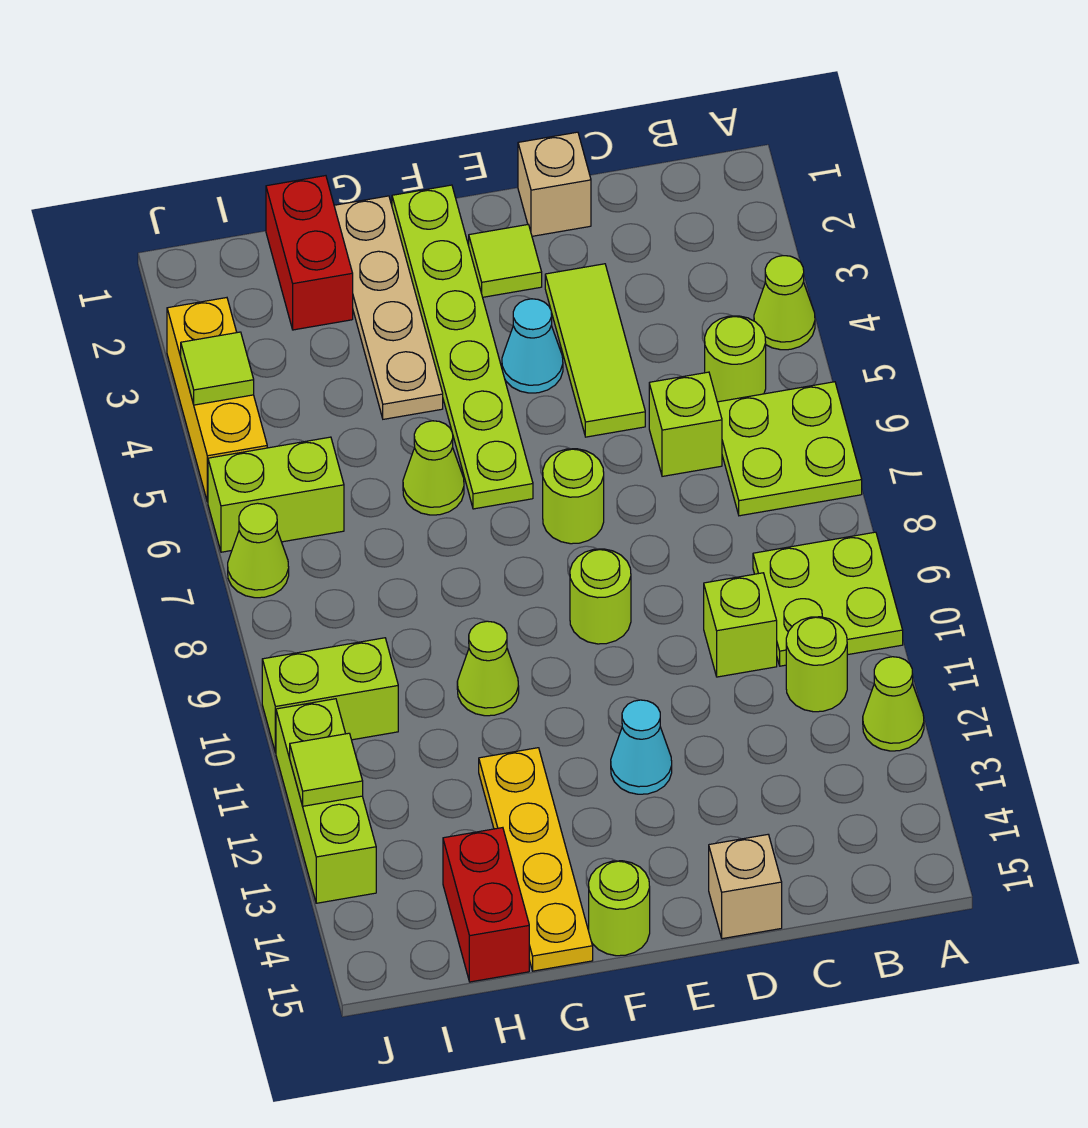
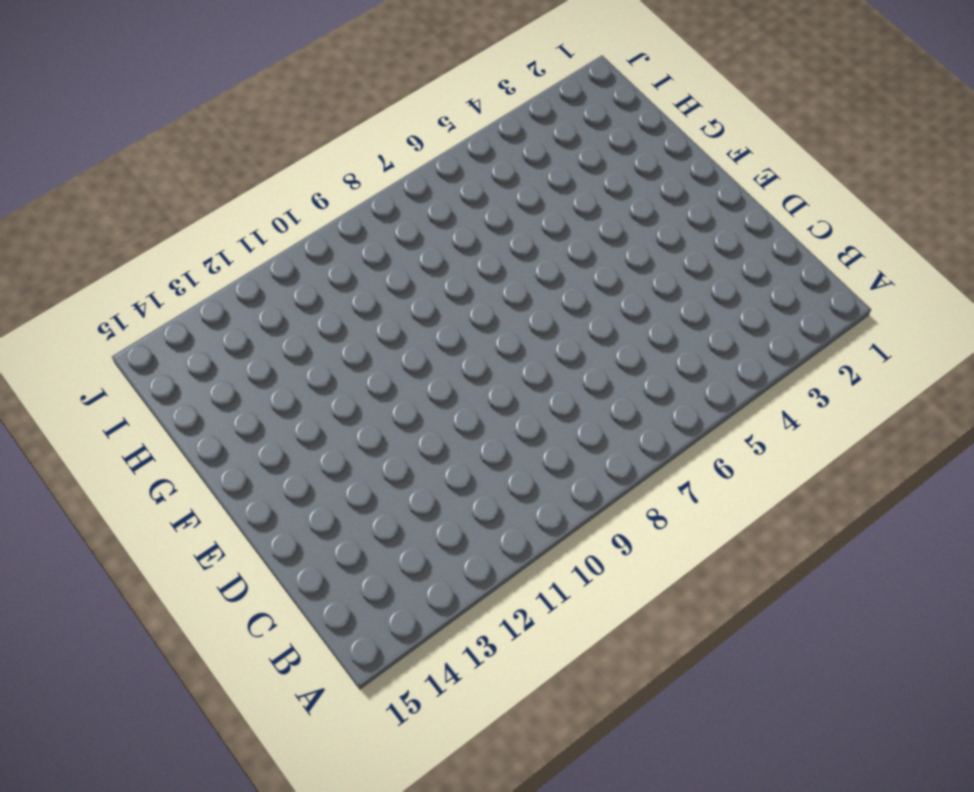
none -> lime cone A4 level 1
none -> lime plate A6:B7 level 1
none -> lime plate A9:B10 level 1
none -> lime cone A12 level 1

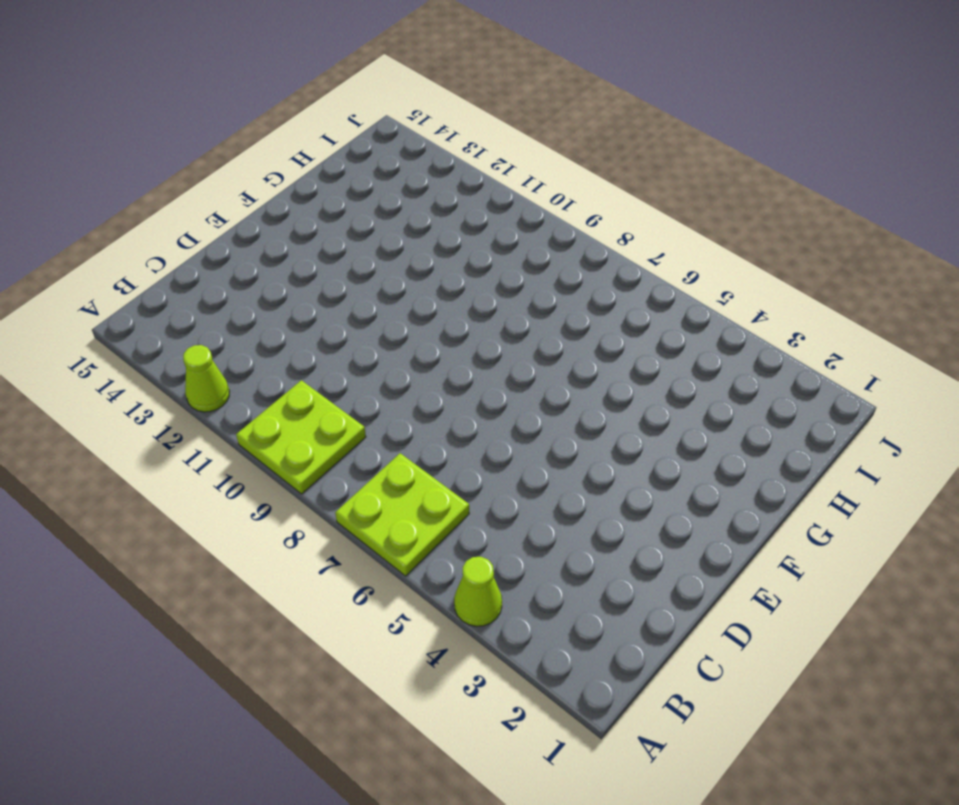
none -> lime round brick B5 level 1
none -> lime round brick B11 level 1
none -> lime brick C6 level 1
none -> lime brick C10 level 1

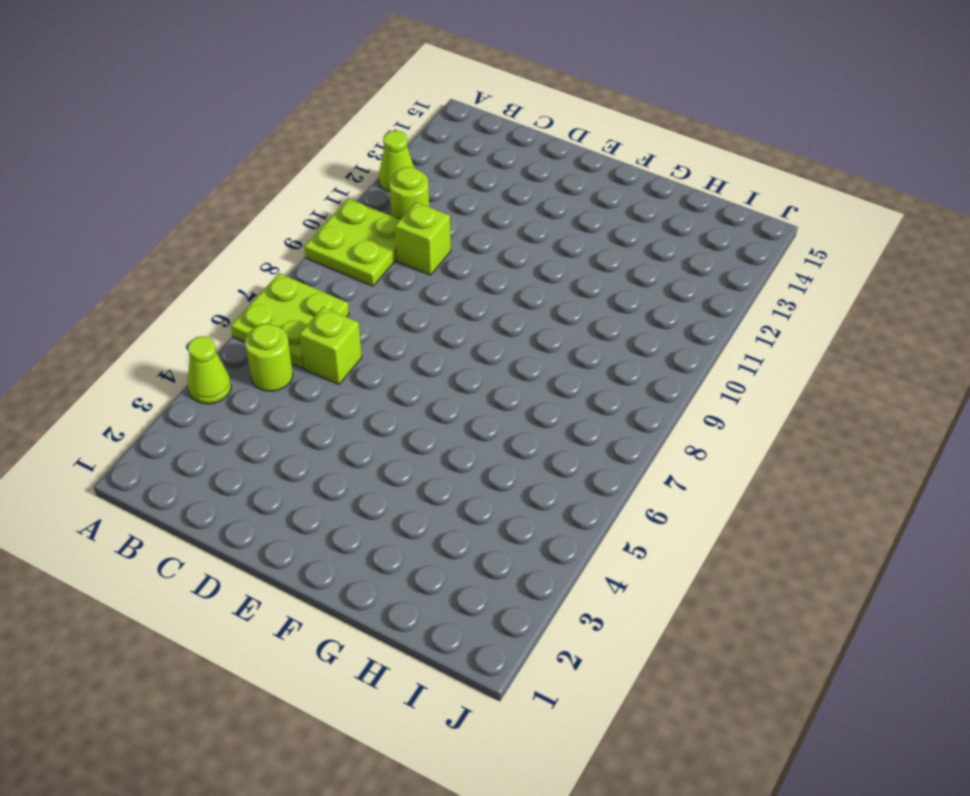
none -> tan brick D1 level 1
none -> lime tile D3:D5 level 1
none -> tan brick D15 level 1
none -> lime tile E2 level 1

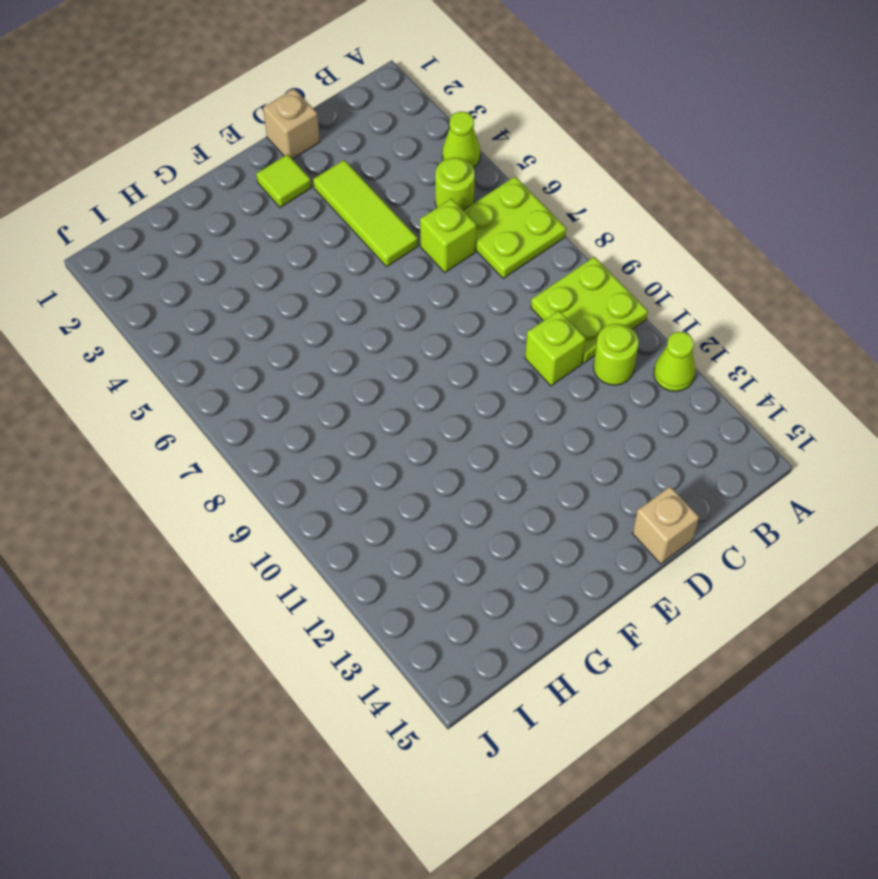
none -> cyan cone E4 level 1
none -> lime round brick E7 level 1
none -> lime round brick E9 level 1
none -> cyan cone E12 level 1

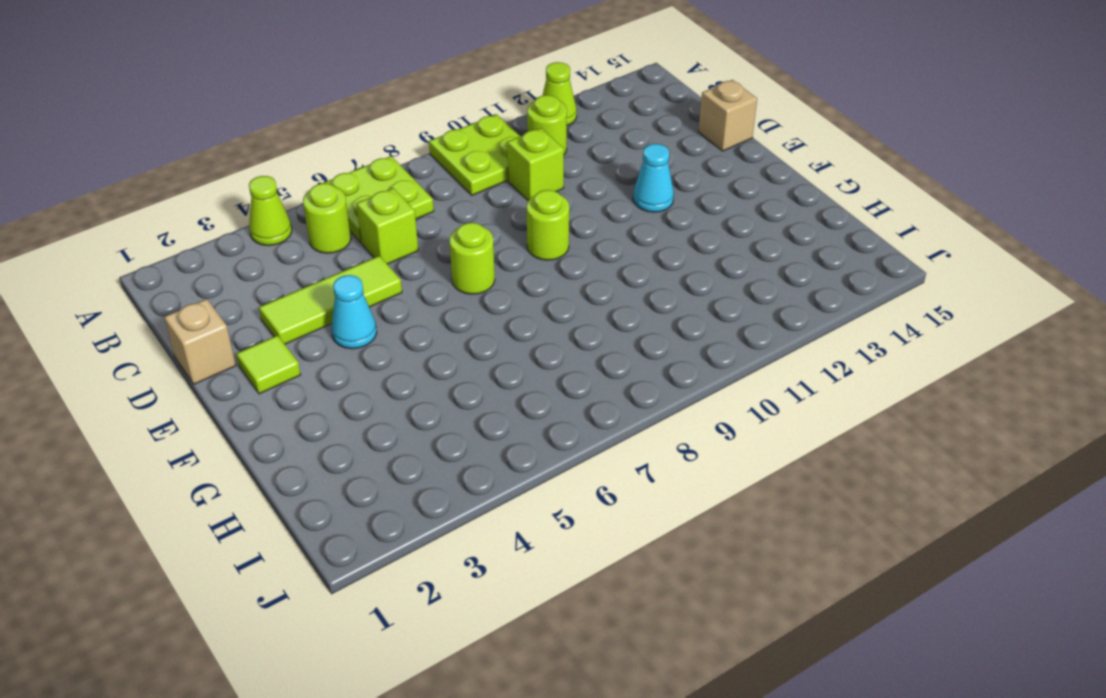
none -> lime plate F1:F6 level 1
none -> lime round brick F15 level 1
none -> tan plate G1:G4 level 1
none -> lime cone G6 level 1

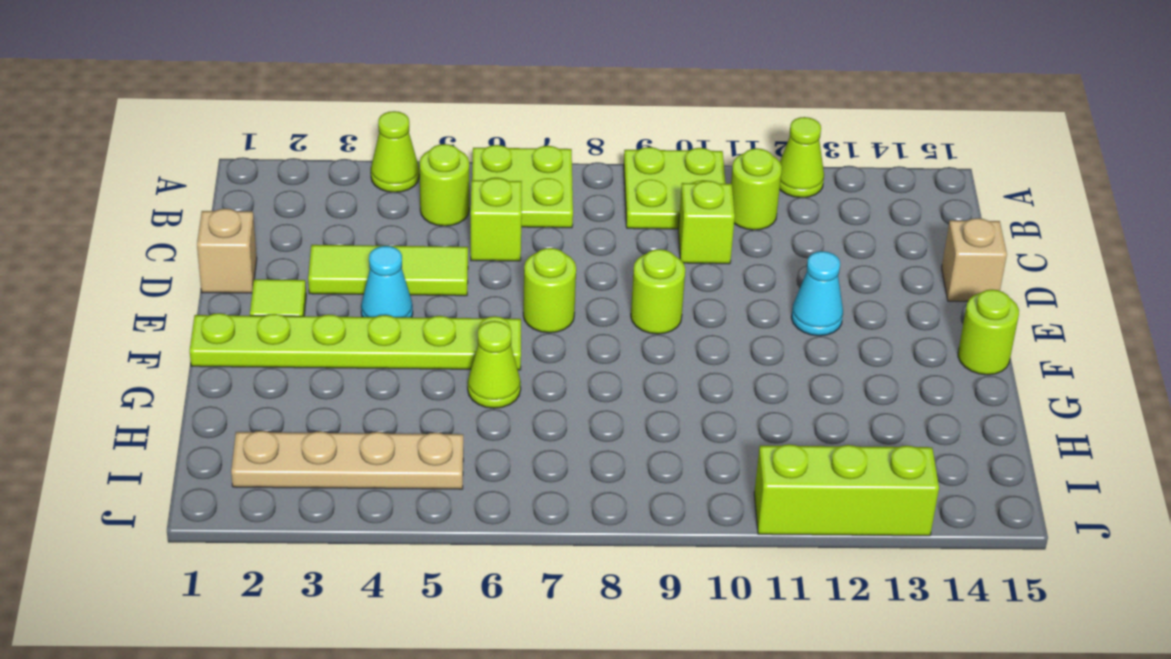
tan plate I2:I5 level 1 -> tan plate G1:G4 level 1
none -> lime cone G10 level 1
none -> yellow plate G12:G15 level 1
none -> red brick H1:H2 level 1
none -> red brick H14:H15 level 1

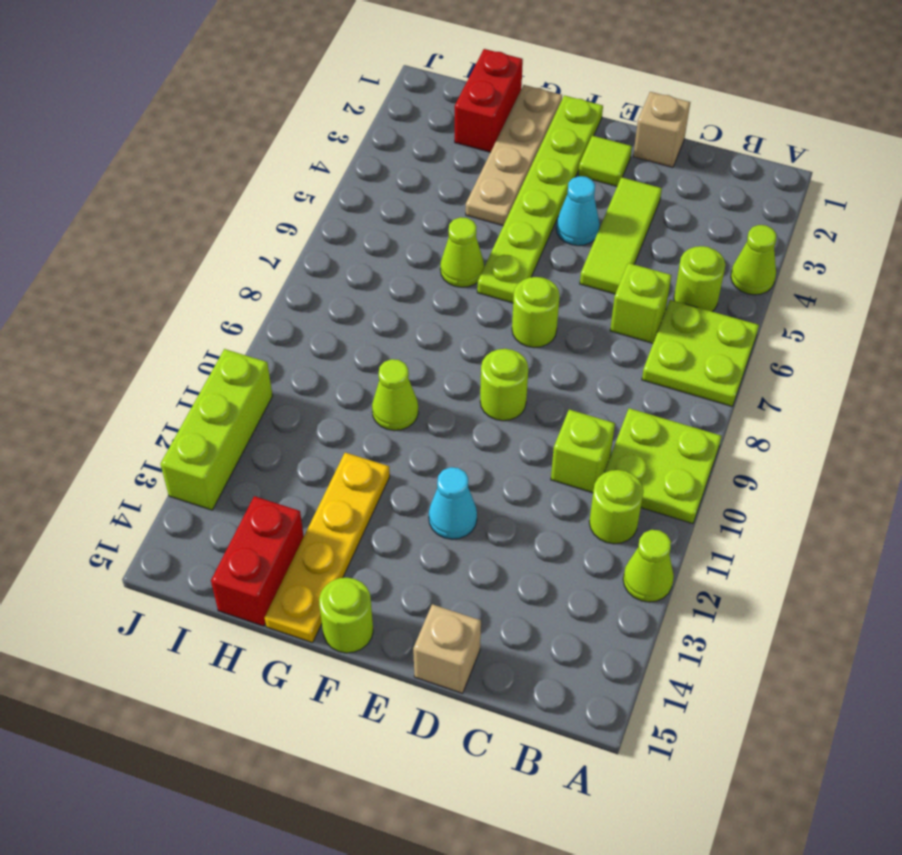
none -> lime brick I6:J6 level 1
none -> lime brick I10:J10 level 1
none -> yellow brick J3:J5 level 1
none -> lime cone J7 level 1

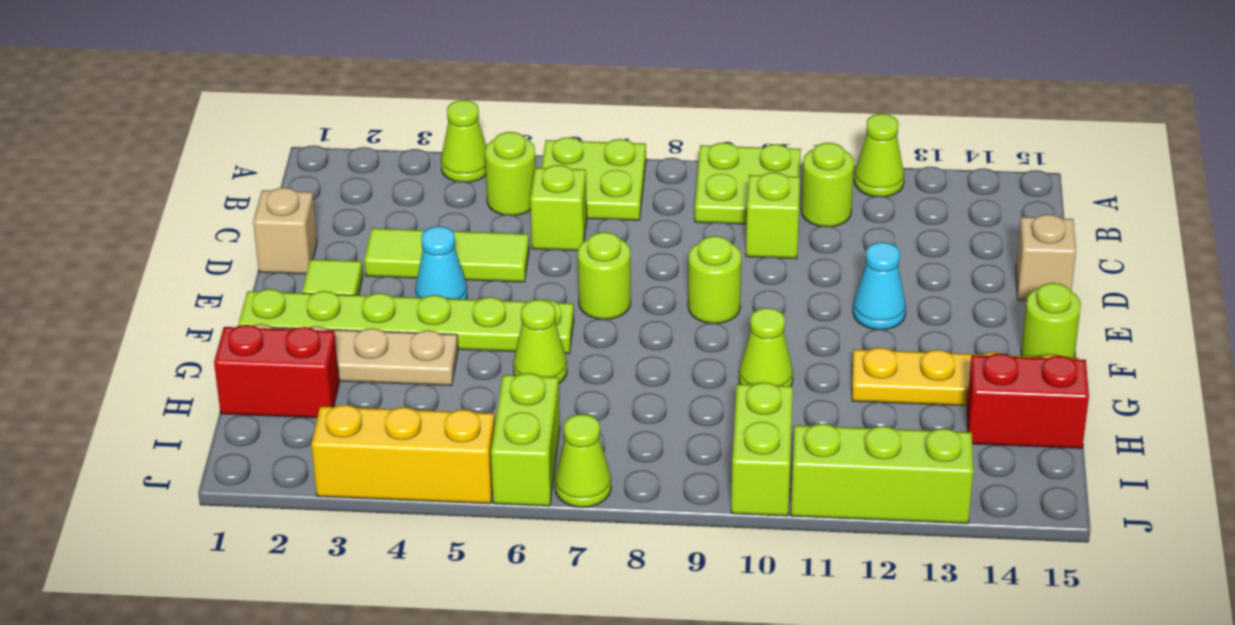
none -> lime tile J4 level 2
none -> lime tile J12 level 2

